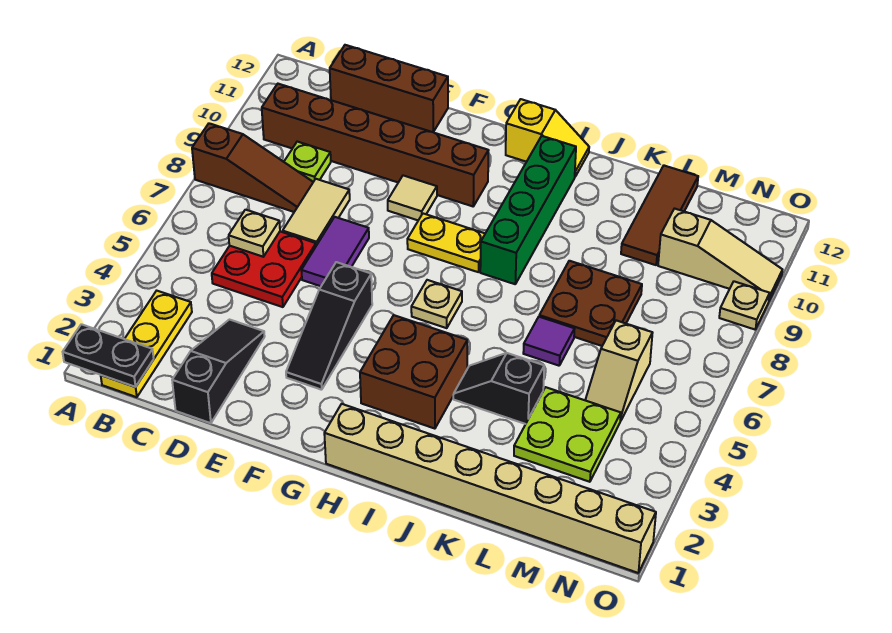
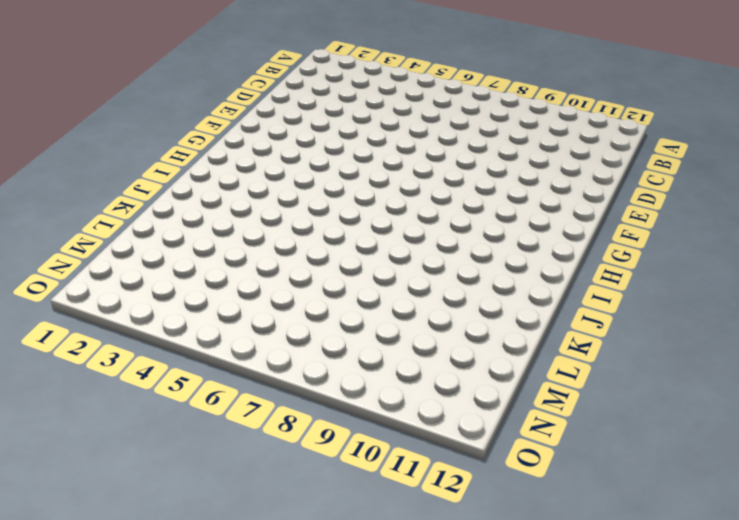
none -> brown slope A8:C8 level 1 top A
none -> yellow plate B1:B3 level 1
none -> brown brick B10:G10 level 1

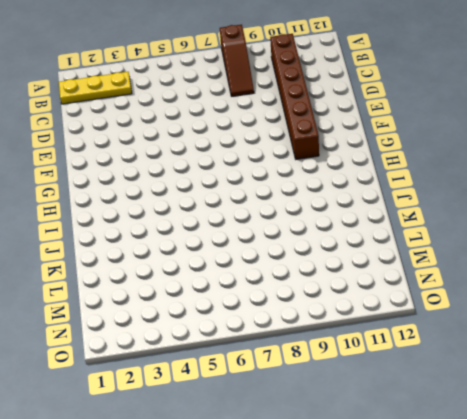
none -> red plate C5:D6 level 1
none -> lime plate C9 level 1
none -> brown brick C12:E12 level 1

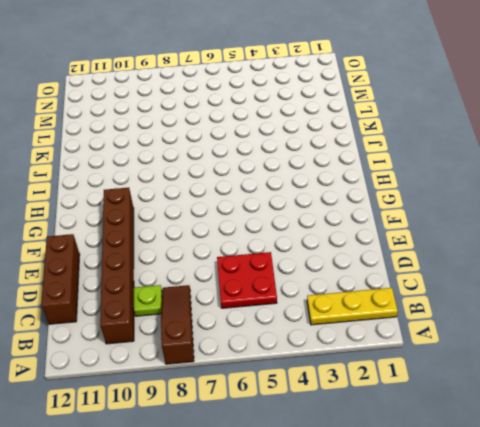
none -> black slope D1:D3 level 1 top 1
none -> tan tile D7:D8 level 1
none -> purple tile E6:E7 level 1

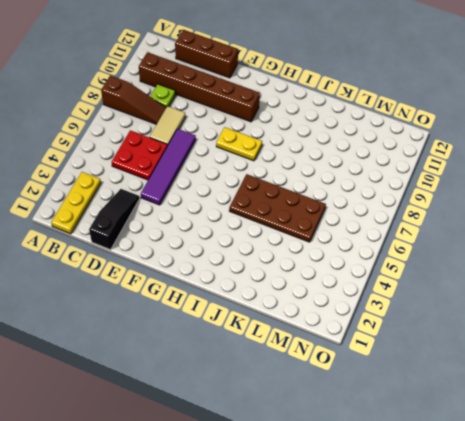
purple tile E4:E7 level 1 -> purple tile E6:E7 level 1
brown plate I5:L6 level 1 -> purple tile K6 level 1
none -> black slope F3:F5 level 1 top 5
none -> tan tile F9 level 1
none -> tan brick H1:O1 level 1

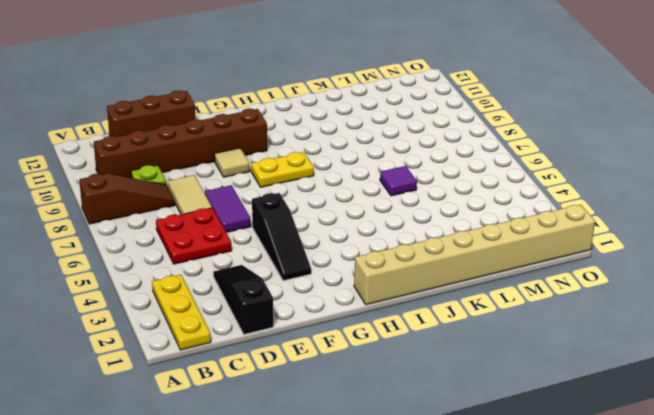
none -> brown brick H3:I4 level 1
none -> tan plate H6 level 1
none -> yellow slope H12:I12 level 1 top H

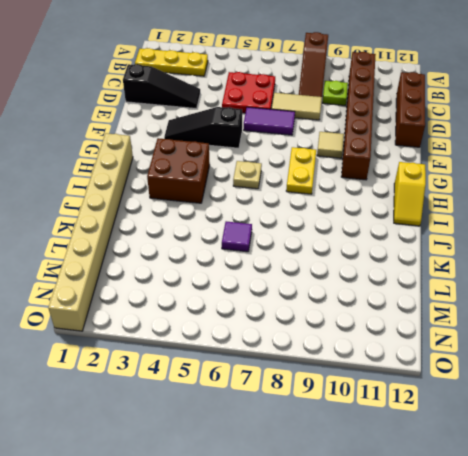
none -> green brick I8:I11 level 1
none -> black slope J4:K4 level 1 top K
none -> brown plate K7:L8 level 1

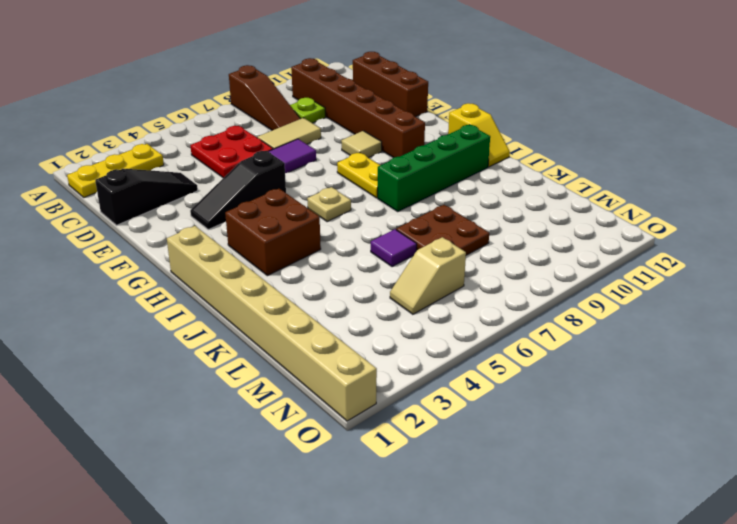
none -> black slope J4:K4 level 1 top K
none -> lime plate L3:M4 level 1
none -> brown tile L10:L12 level 1

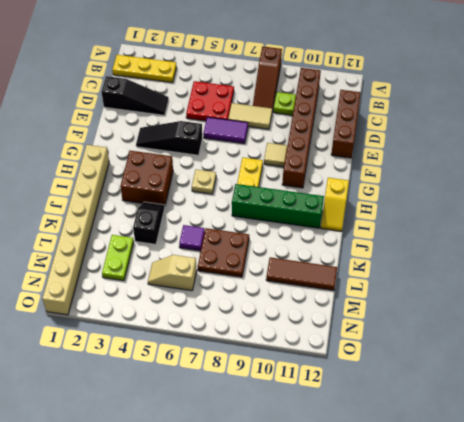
lime plate L3:M3 level 1 -> lime plate L3:M4 level 1
none -> tan slope M10:O10 level 1 top M
none -> tan plate O9 level 1
none -> black plate A1:B1 level 2

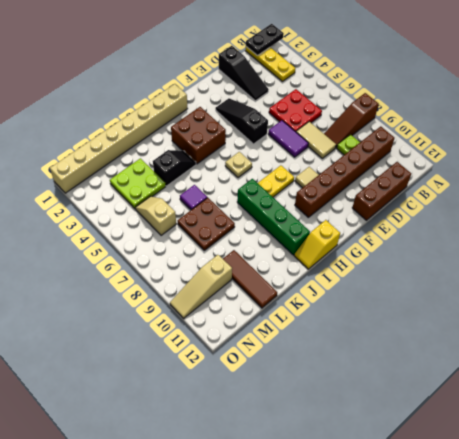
none -> tan plate O9 level 1
none -> tan plate C6 level 2

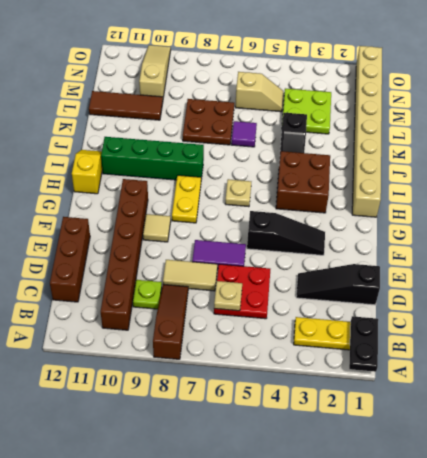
none -> tan plate O9 level 1

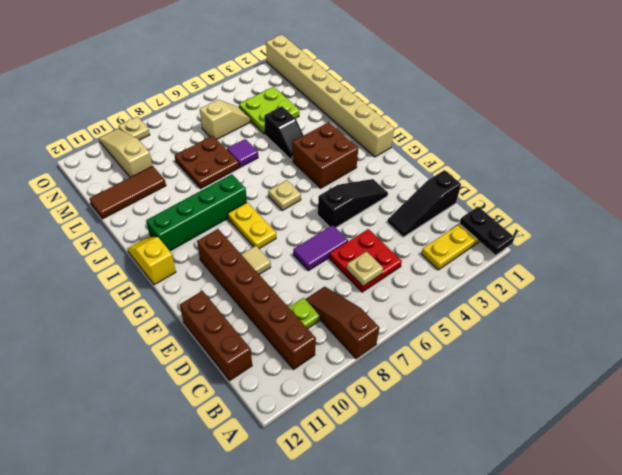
none -> tan tile D7:D8 level 1

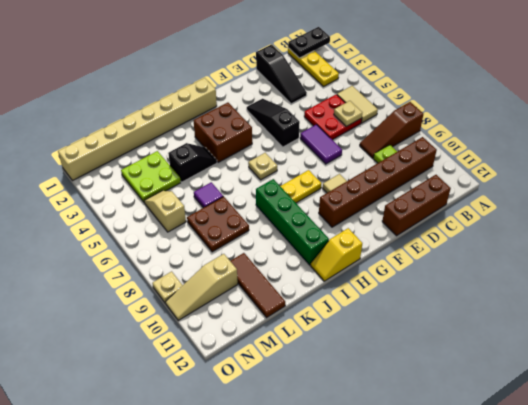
tan tile B5:B6 level 1 -> tan tile D7:D8 level 1

